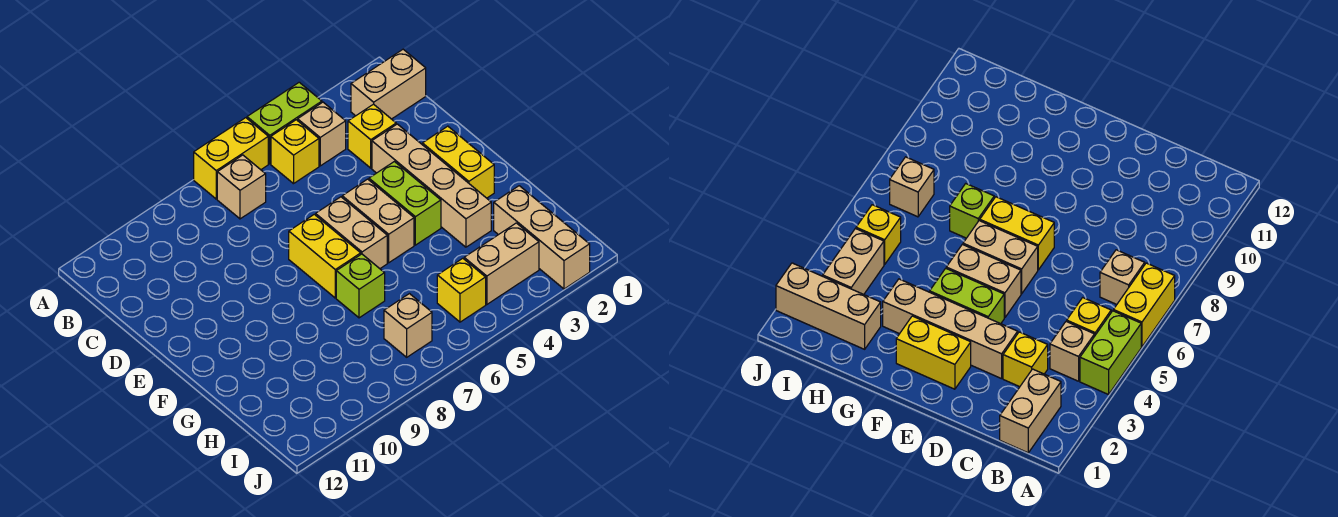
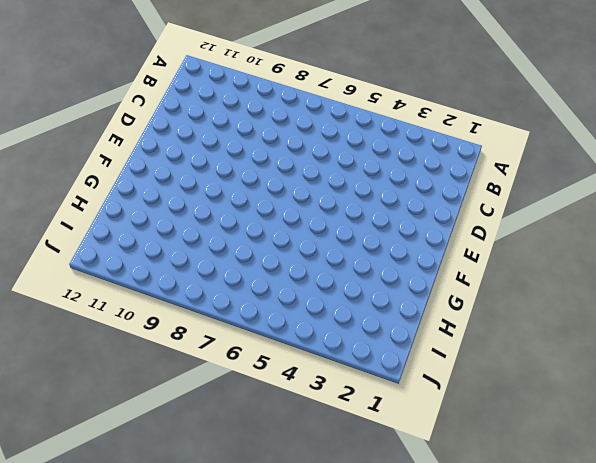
none -> lime brick A4:A5 level 1
none -> yellow brick A6:A7 level 1
none -> tan brick B1:B2 level 1

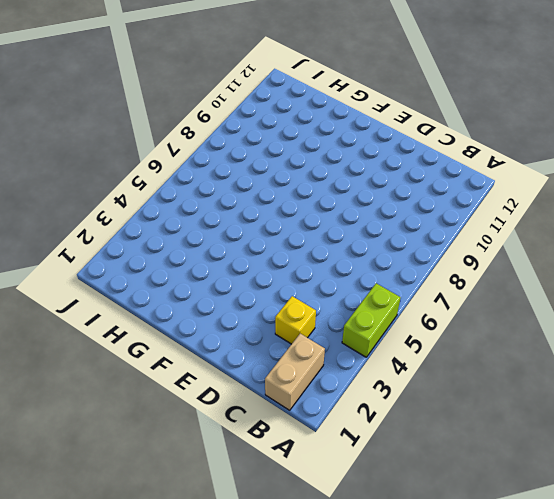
none -> yellow brick A6:A7 level 1
none -> tan brick B4 level 1
none -> yellow brick B5 level 1

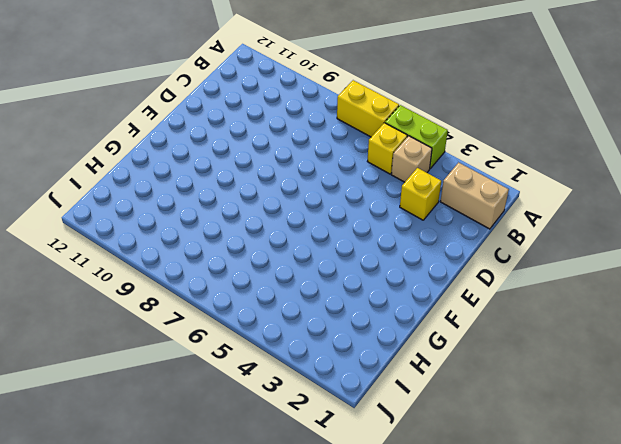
none -> tan brick B7 level 1
none -> tan brick D3:G3 level 1
none -> yellow brick E2:F2 level 1

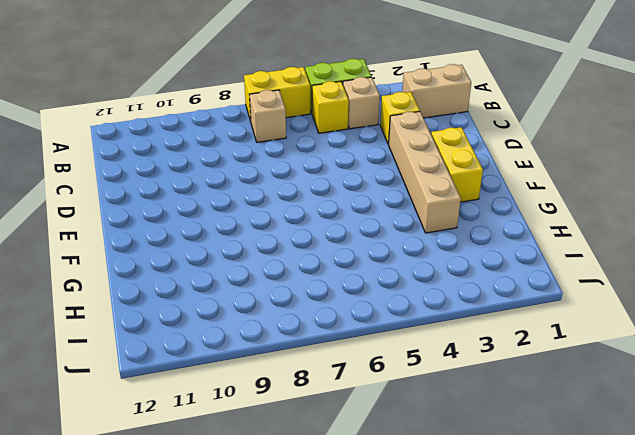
none -> lime brick E4:F4 level 1
none -> tan brick E5:F5 level 1
none -> tan brick E6:F6 level 1

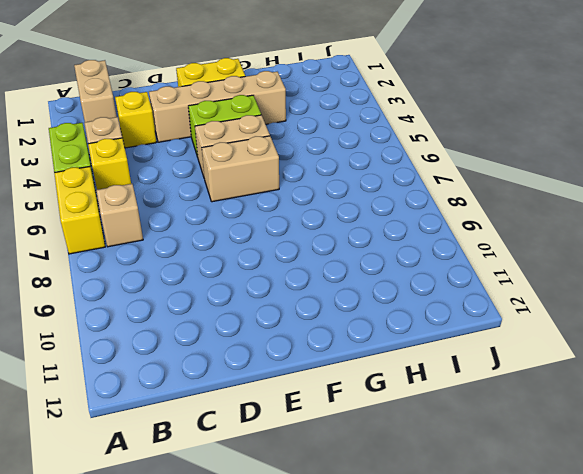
none -> yellow brick E7:F7 level 1
none -> lime brick G7 level 1
none -> tan brick H2:J2 level 1

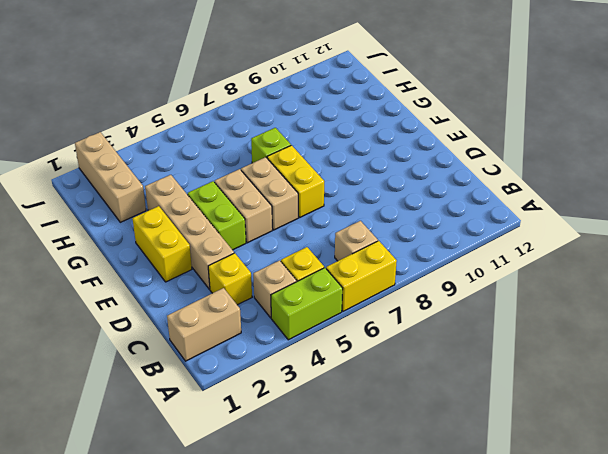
none -> tan brick I3:I4 level 1
none -> yellow brick I5 level 1
none -> tan brick I7 level 1

